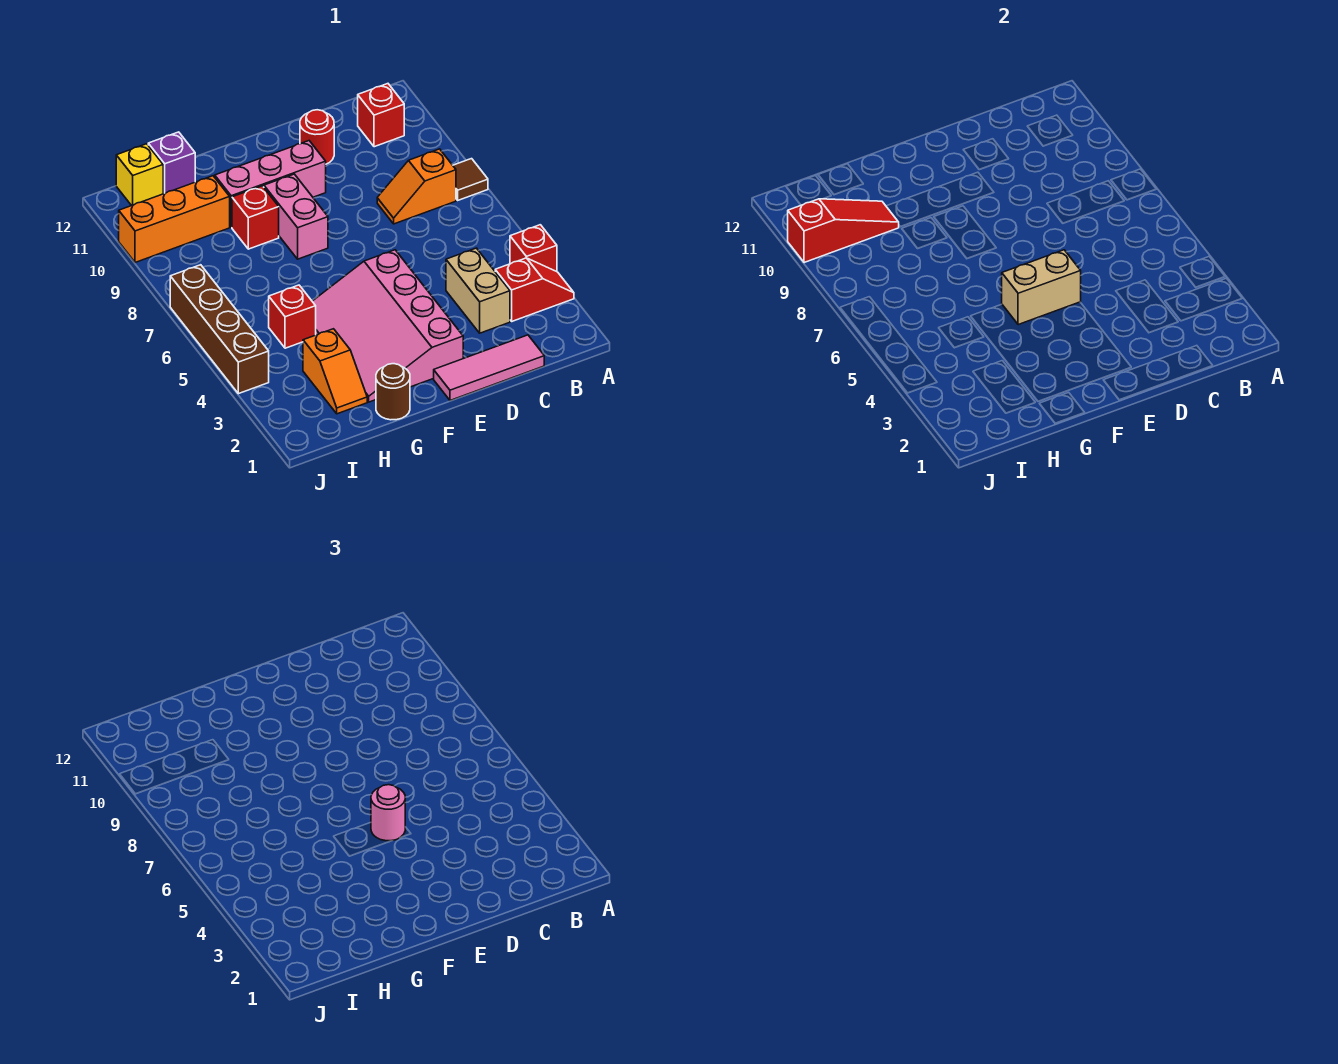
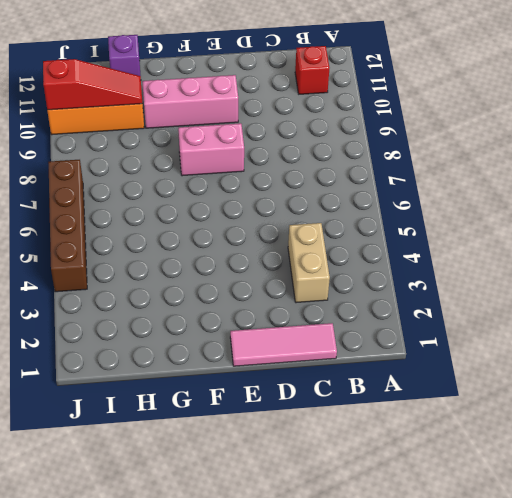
pink brick E8:F8 level 1 -> pink brick F8:F9 level 1
none -> red slope A3:B3 level 1 top B
none -> red brick A4 level 1
none -> brown tile A8 level 1

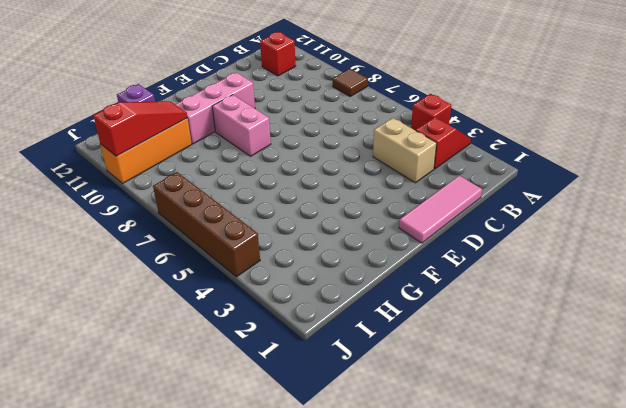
none -> orange slope B8:C8 level 1 top B
none -> red round brick D11 level 1
none -> pink slope E2:G5 level 1 top E

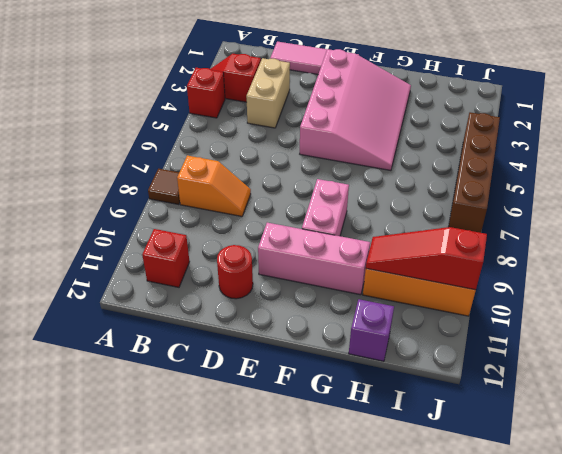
none -> brown round brick G1 level 1
none -> red brick G9 level 1
none -> orange slope H2:H3 level 1 top 3

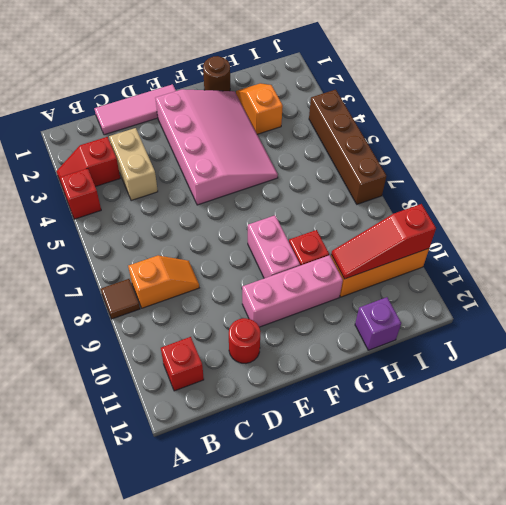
none -> red brick H5 level 1
none -> yellow brick I12 level 1
none -> tan brick E5:F5 level 2

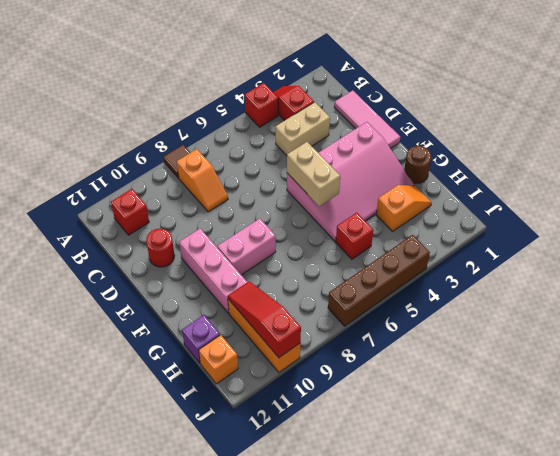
orange brick I12 level 1 -> yellow brick I12 level 1
none -> red brick G9 level 1
none -> pink round brick E5 level 3

